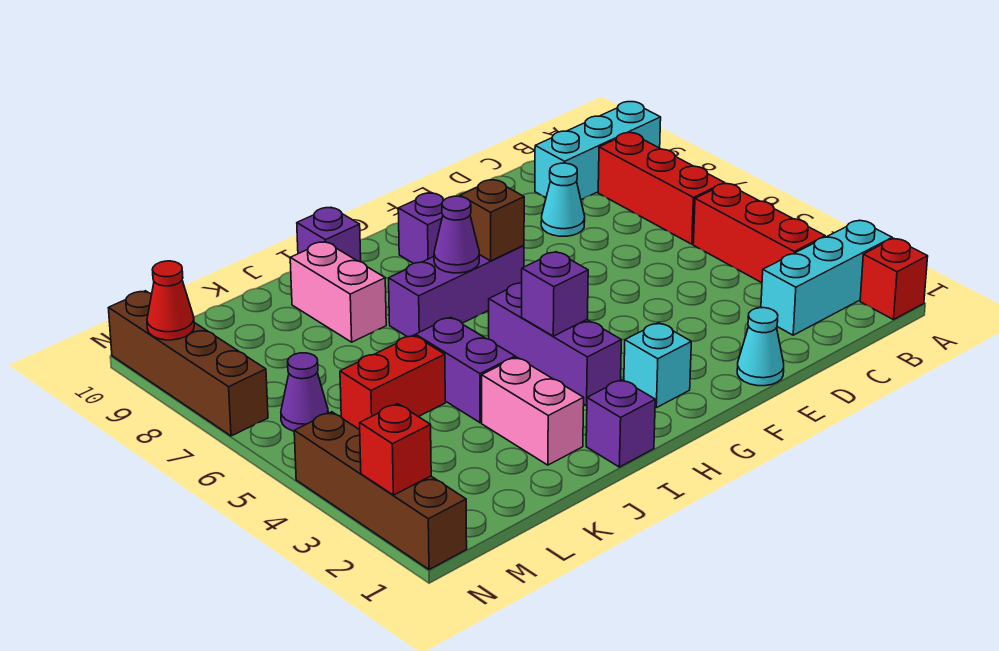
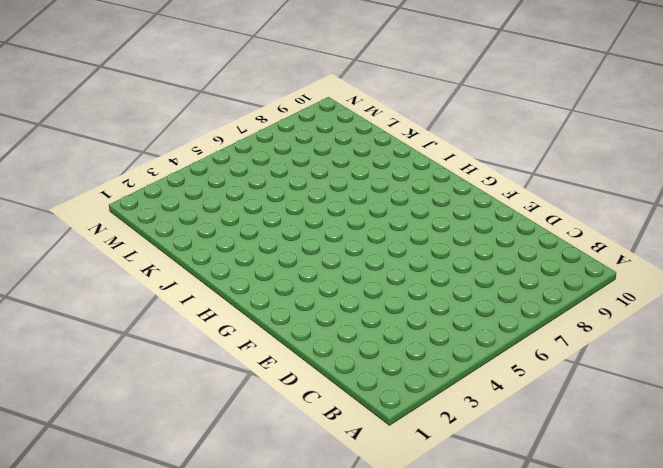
none -> red brick A1 level 1
none -> cyan brick A2:C2 level 1
none -> cyan brick A9:C9 level 1

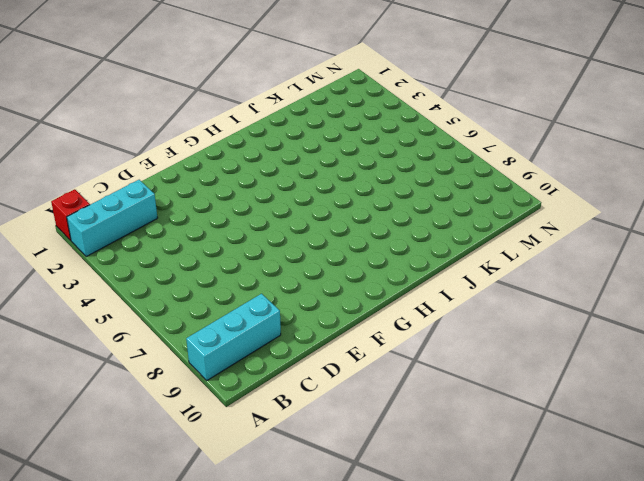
none -> red brick B3:B5 level 1
none -> red brick B6:B8 level 1
none -> cyan cone D8 level 1

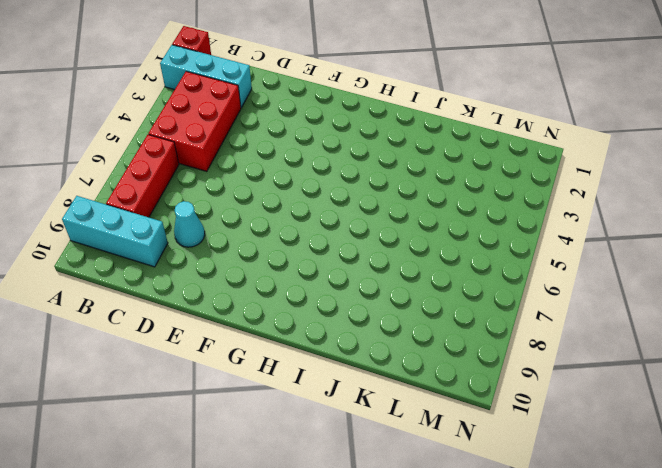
red brick B3:C5 level 1 -> red brick B3:B5 level 1
none -> cyan cone E1 level 1
none -> cyan brick G2 level 1
none -> purple brick G7:I7 level 1

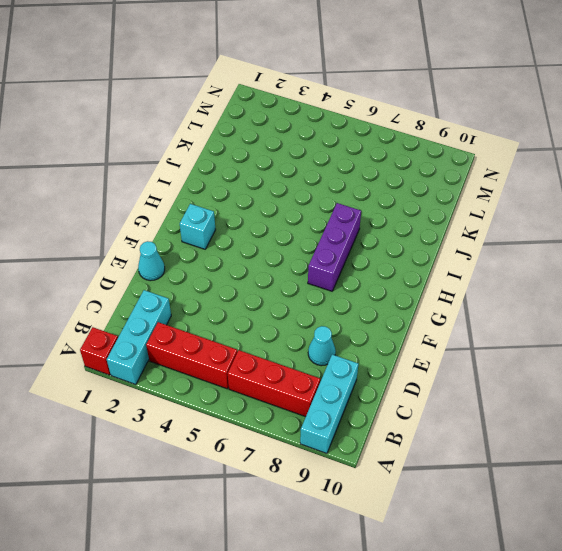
none -> purple brick G9 level 1
none -> purple brick H3:H5 level 1
none -> purple brick I1 level 1

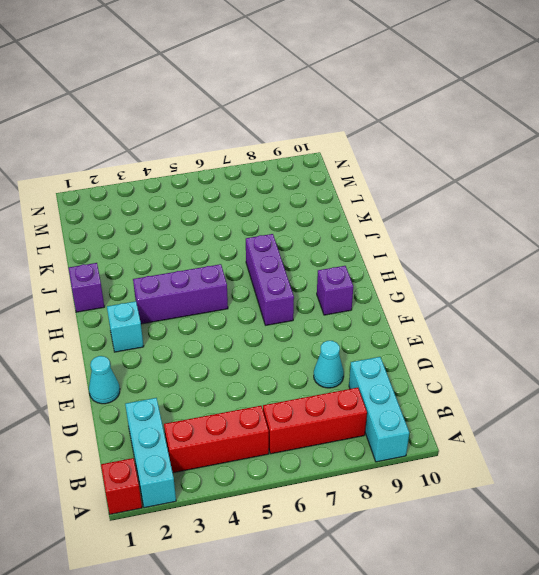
none -> purple brick I10 level 1
none -> pink brick J2:J3 level 1
none -> purple brick J4:J5 level 1

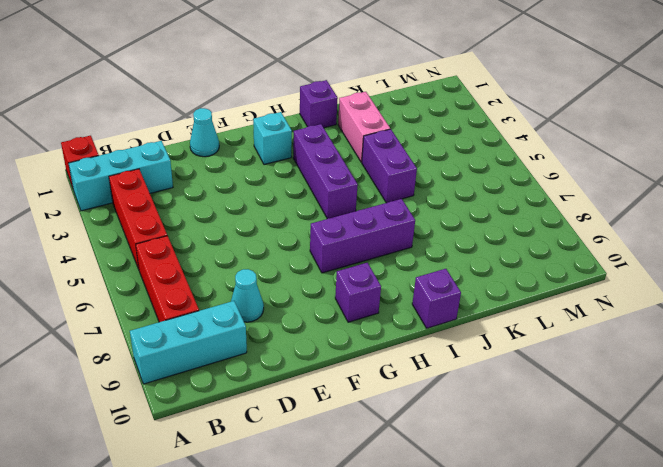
none -> pink brick J8:J9 level 1
none -> red brick K5:L5 level 1
none -> purple cone M6 level 1

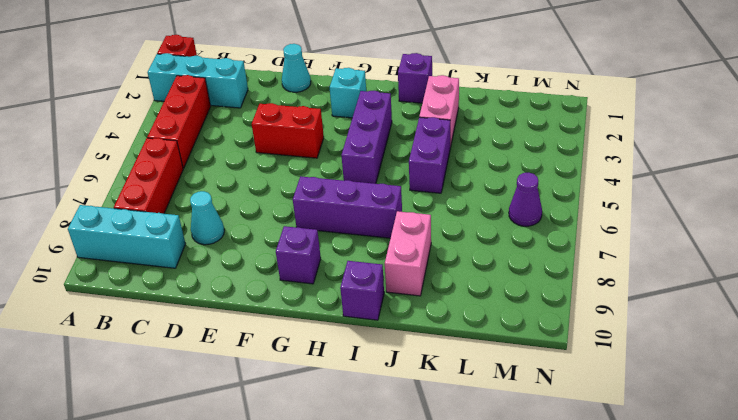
red brick E4:F4 level 1 -> red brick K5:L5 level 1
none -> brown brick N1:N4 level 1
none -> brown brick N7:N10 level 1
none -> brown brick G7 level 2

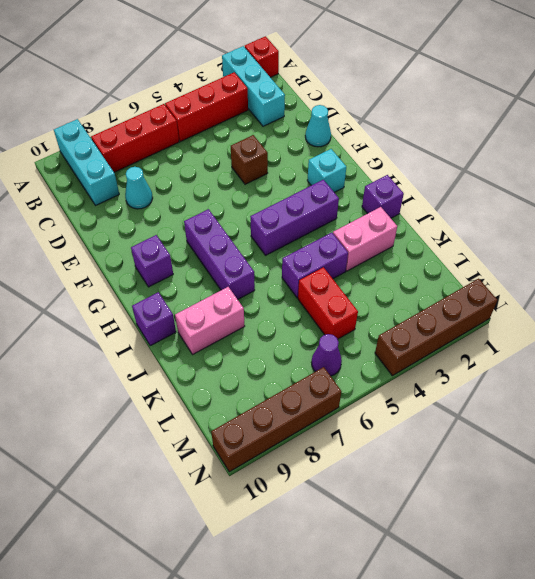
brown brick E4 level 1 -> brown brick G7 level 2
none -> purple brick H4 level 2
none -> purple cone H7 level 2
none -> red brick N2 level 2

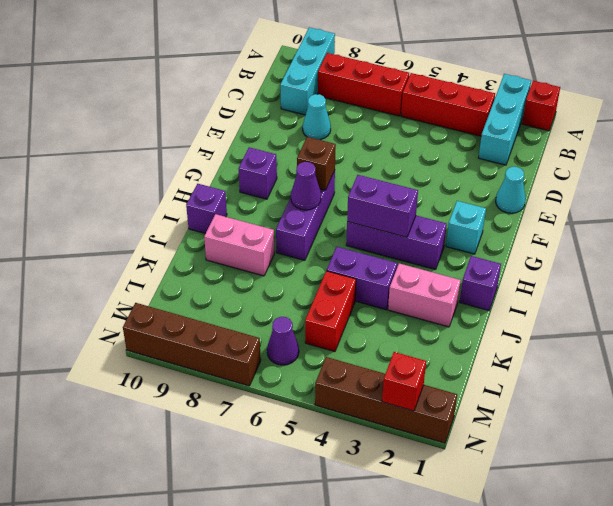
purple brick H4:H5 level 2 -> purple brick H4 level 2
none -> red cone N9 level 2

